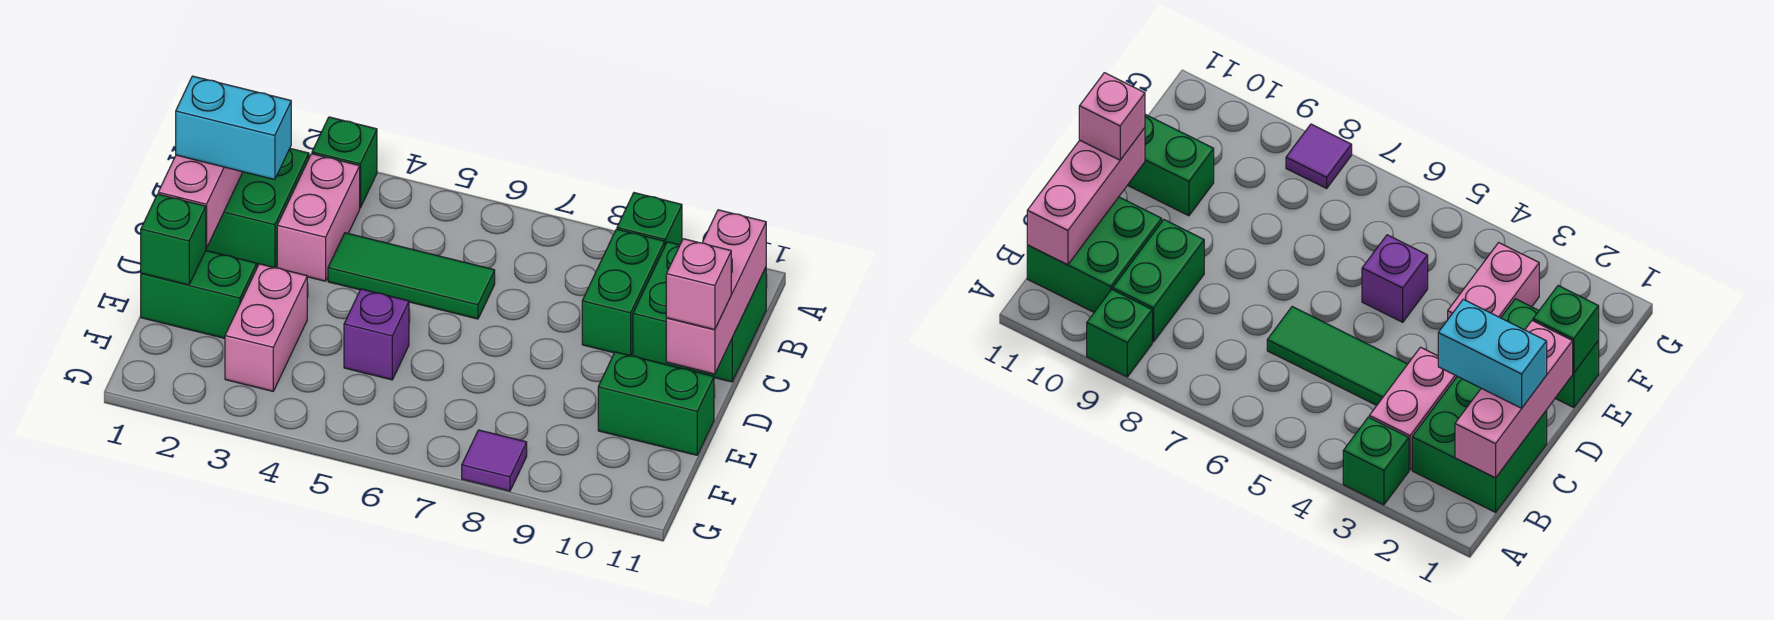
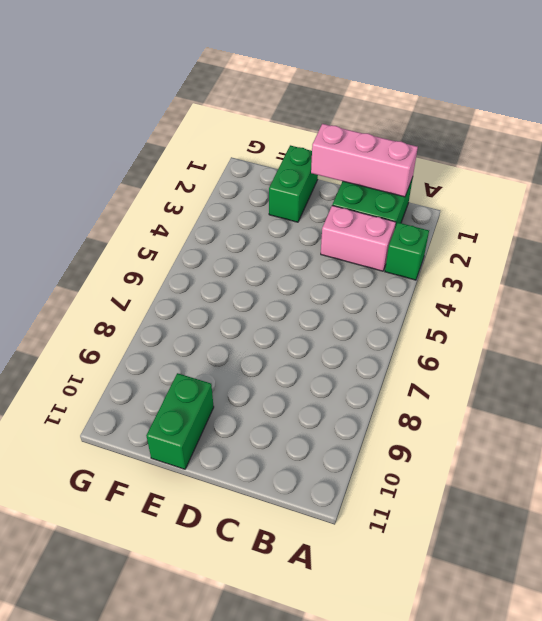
none -> green brick A9 level 1
none -> green brick B9:C9 level 1
none -> green brick B10:C11 level 1

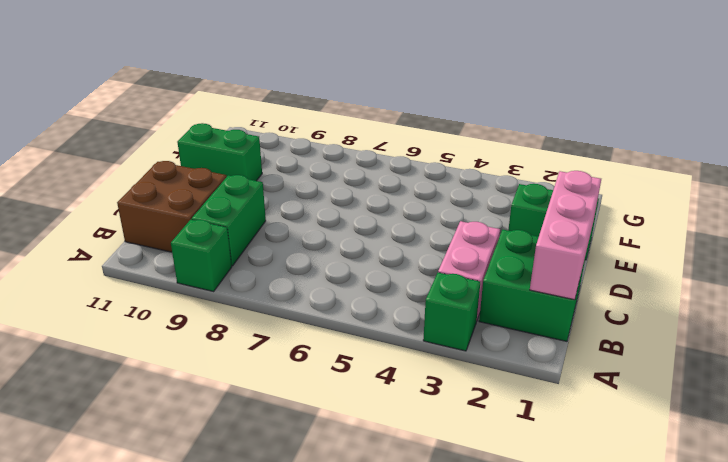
brown brick B10:C11 level 1 -> green brick B10:C11 level 1
none -> green tile C4:C6 level 1
none -> pink brick E3:F3 level 1
none -> purple brick E5 level 1

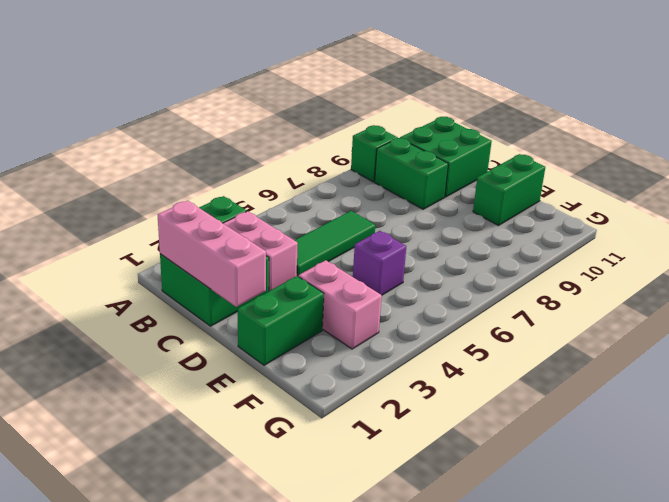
none -> purple tile G8 level 1
none -> pink brick B11:D11 level 2
none -> green brick E1 level 2

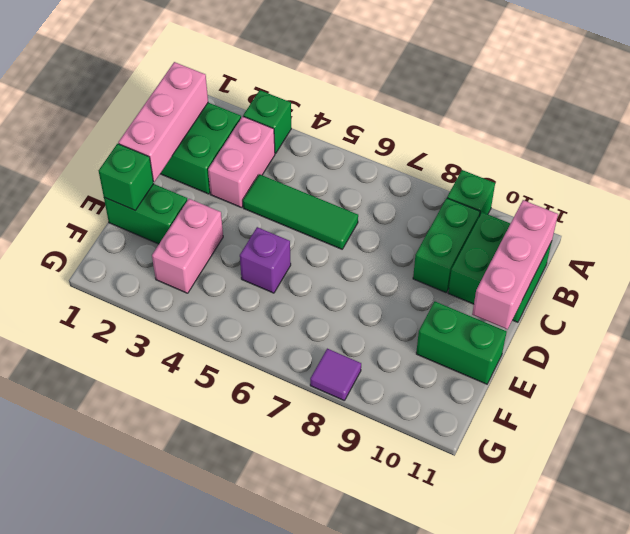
none -> cyan brick C1:C2 level 3
none -> pink brick D11 level 3

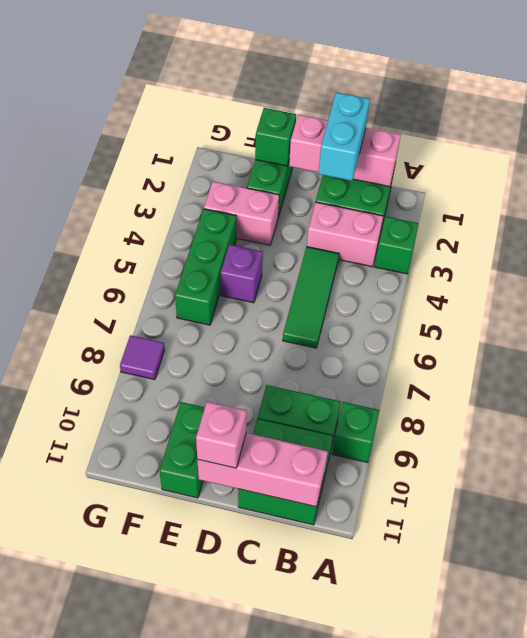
green brick F4:F6 level 1 -> none

